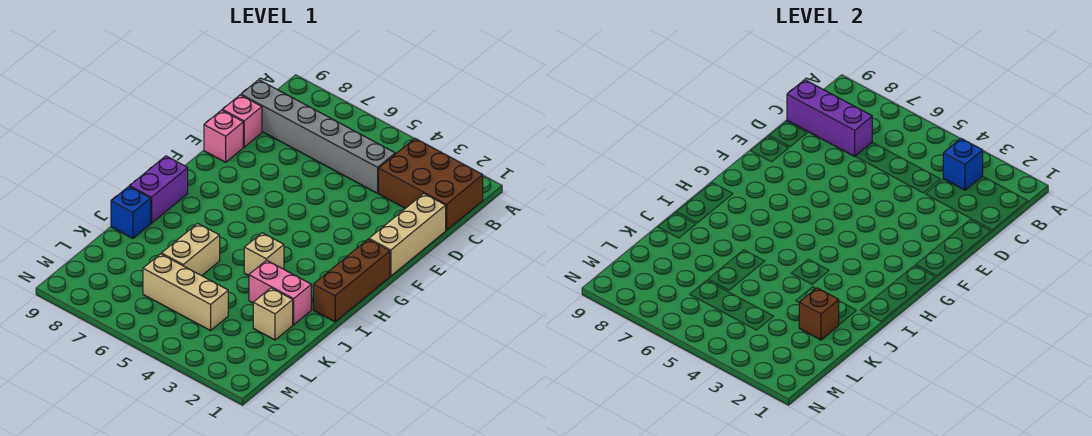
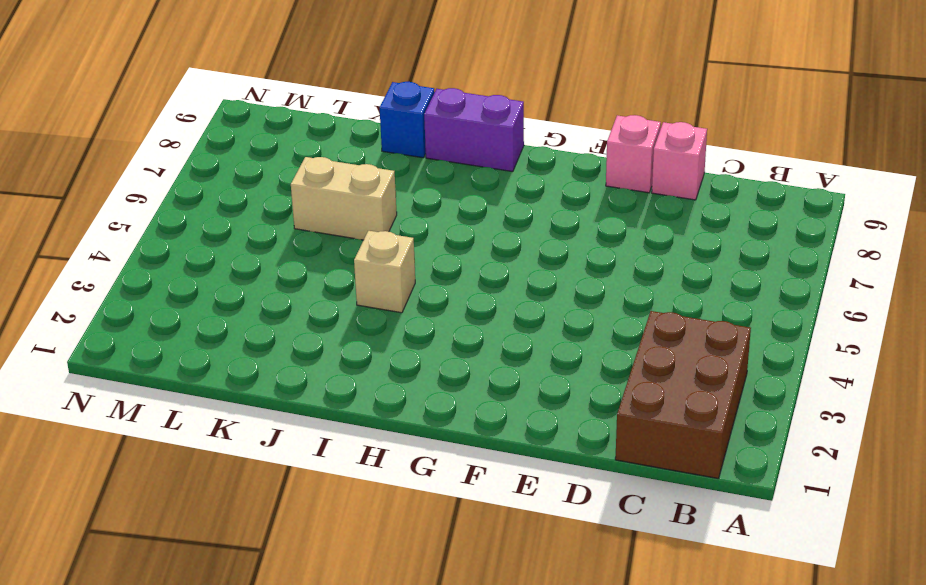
none -> grey brick C4:C9 level 1
none -> tan brick D1:F1 level 1
none -> brown brick G1:I1 level 1

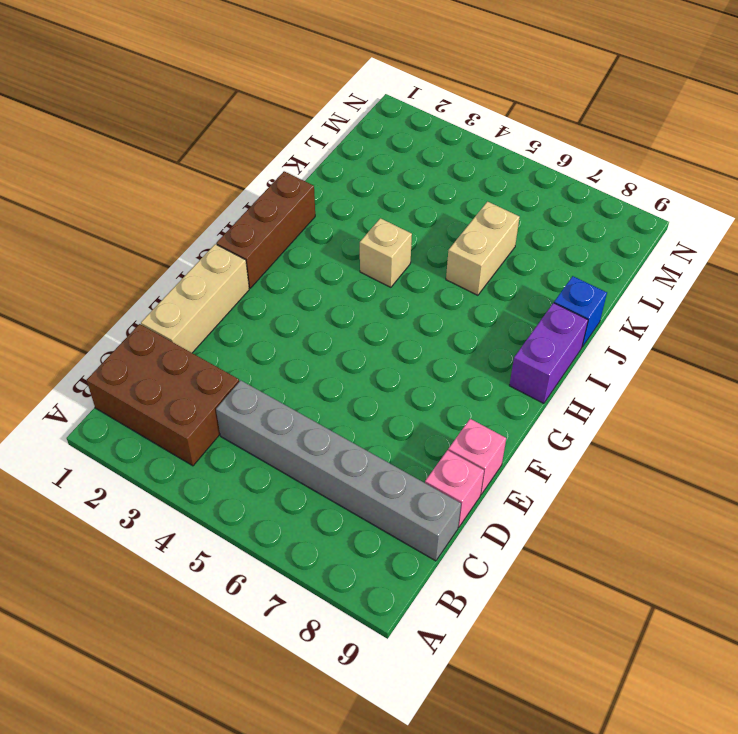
none -> pink brick J2:J3 level 1
none -> tan brick K2 level 1
none -> tan brick L4:L6 level 1

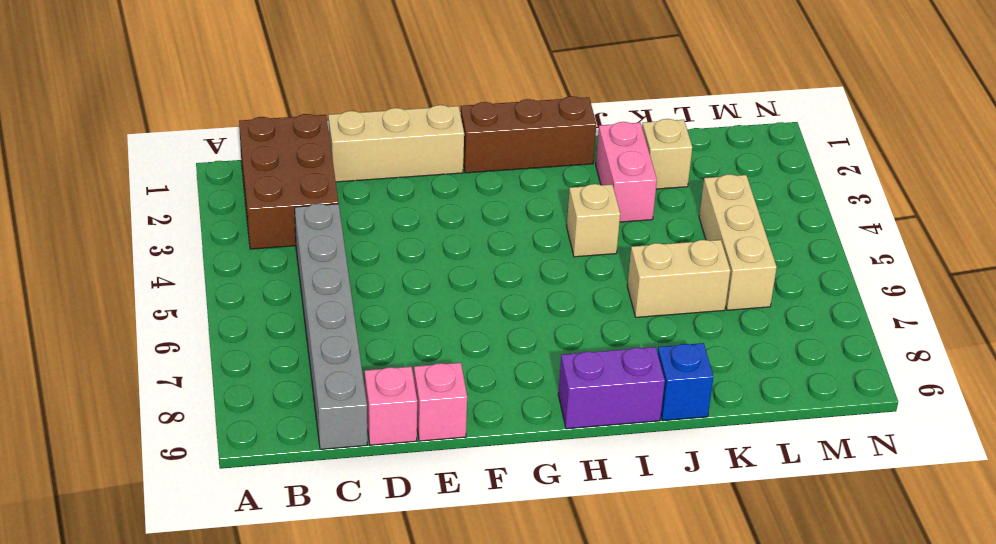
none -> blue brick B3 level 2
none -> purple brick C7:C9 level 2
none -> brown brick K2 level 2

